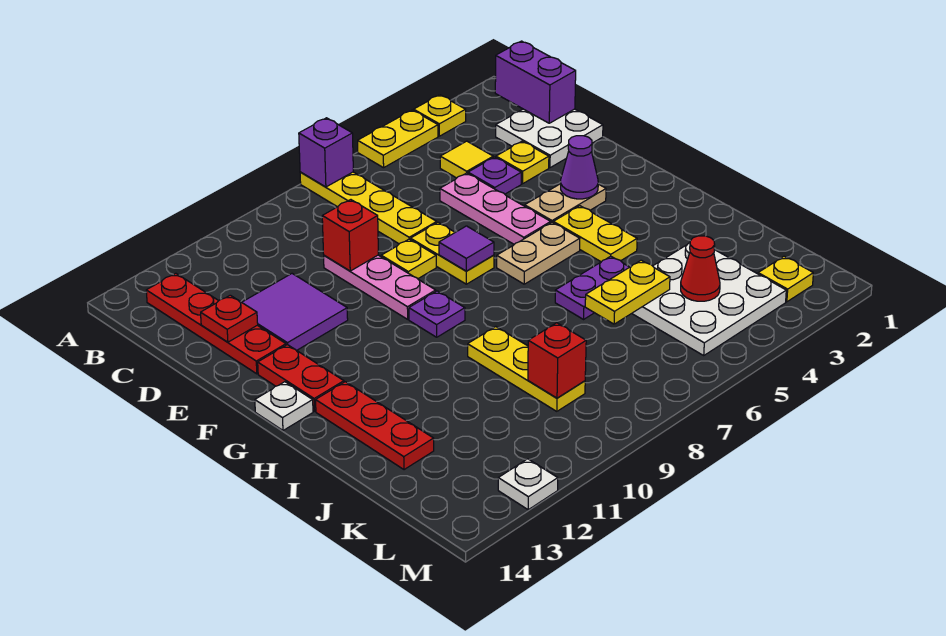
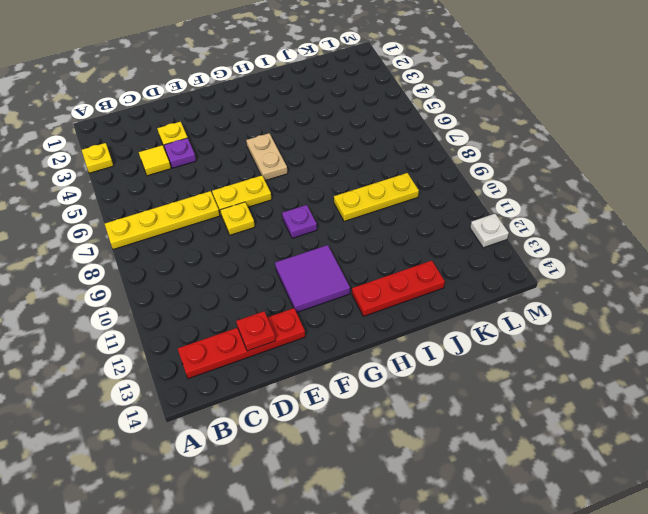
purple tile F11:G12 level 1 -> purple tile D11:E12 level 1
none -> yellow plate A4:A5 level 1
none -> white plate C1:D2 level 1
none -> pink plate D5:F5 level 1
none -> pink plate D9:F9 level 1

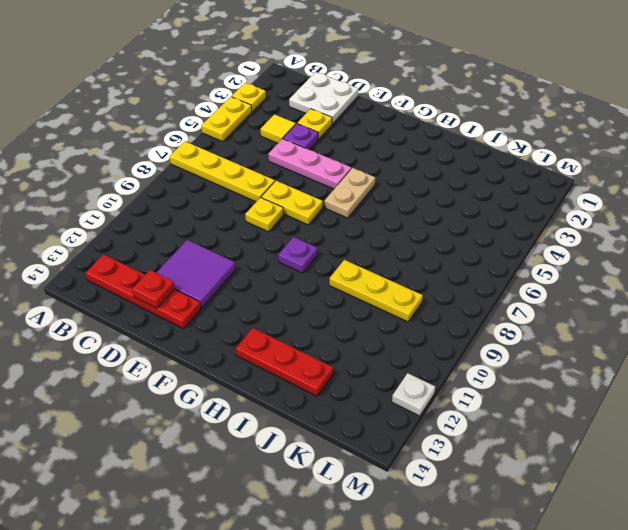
none -> pink plate D9:F9 level 1
none -> tan plate F3:F4 level 1
none -> red plate F13:G13 level 1
none -> yellow plate G4:H4 level 1

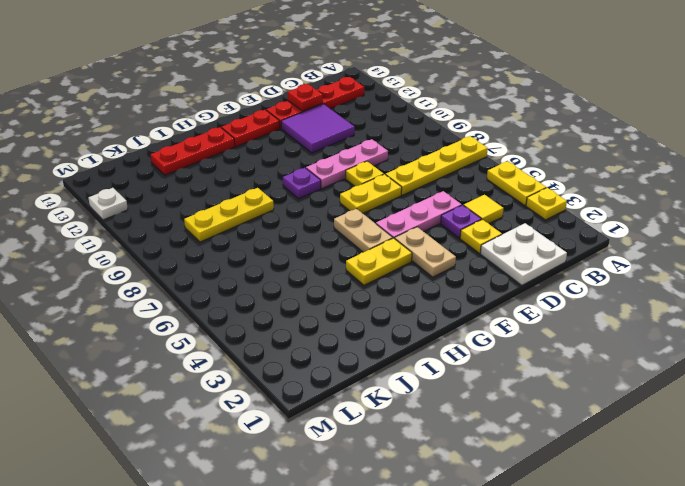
none -> white plate G14 level 1
none -> purple plate I5:I6 level 1
none -> white plate J3:L5 level 1
none -> yellow plate L2 level 1

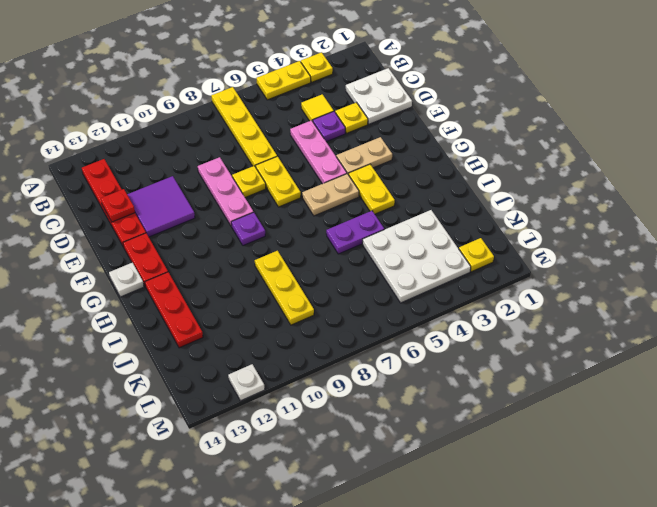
none -> purple brick A7 level 2
none -> purple brick B1:C1 level 2
none -> red brick D9 level 2
none -> purple cone F3 level 2

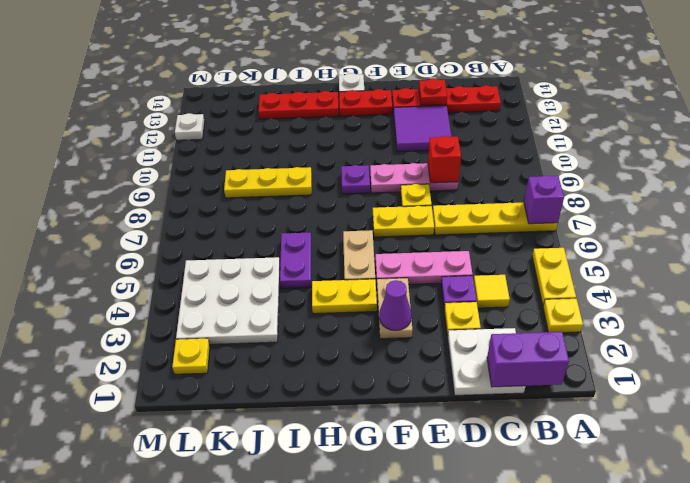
none -> purple tile F7 level 2
none -> yellow plate J5:J6 level 2
none -> red cone K4 level 2
none -> red brick K9 level 2

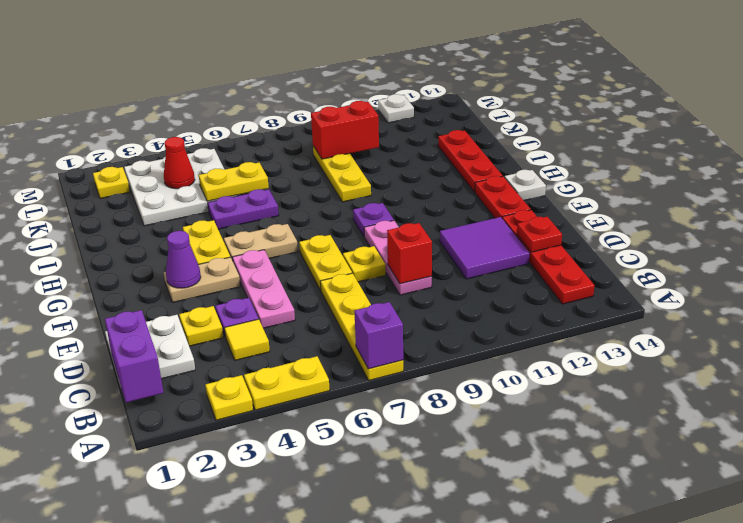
red brick K9:K10 level 2 -> red brick K9 level 2
none -> purple tile F7 level 2

